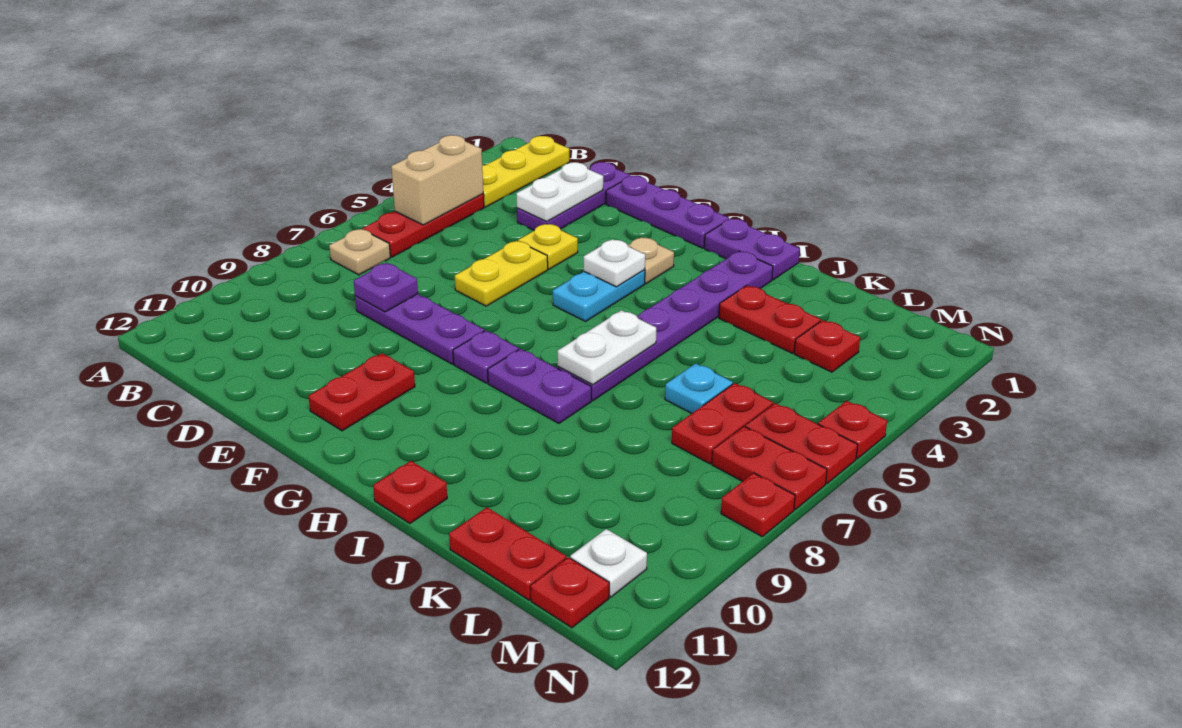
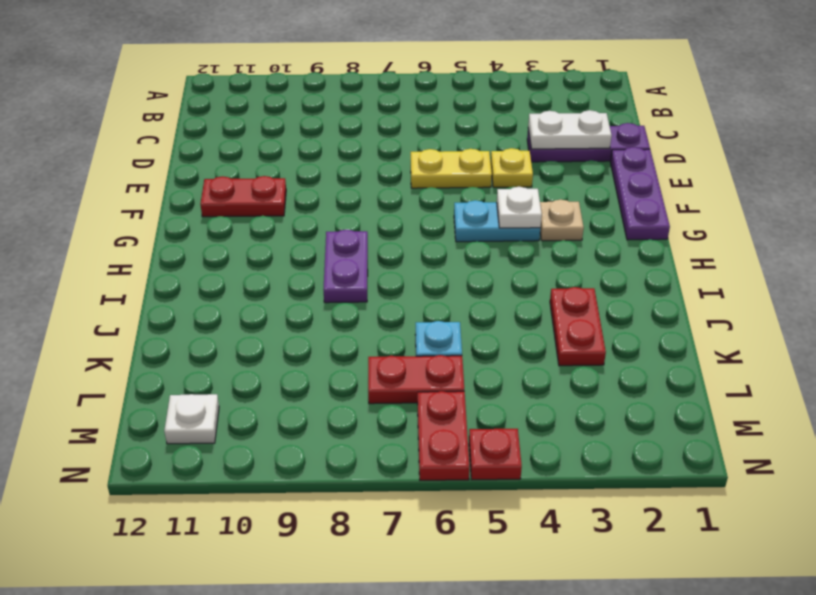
none -> yellow plate B1:B3 level 1
none -> red plate B4:B6 level 1
none -> tan plate B7 level 1
none -> purple plate D8:F8 level 1

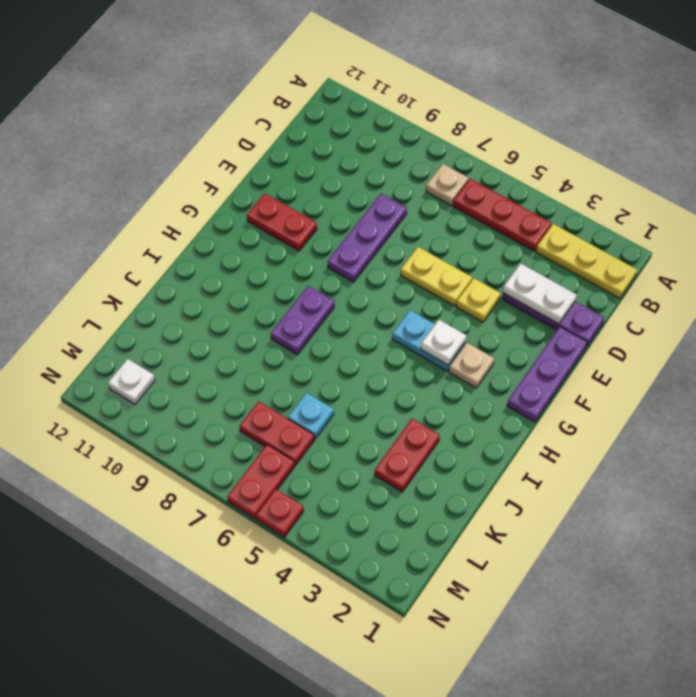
none -> purple plate G8 level 1
none -> purple plate H1:I1 level 1
none -> purple plate I2:I7 level 1
none -> red plate I12 level 1

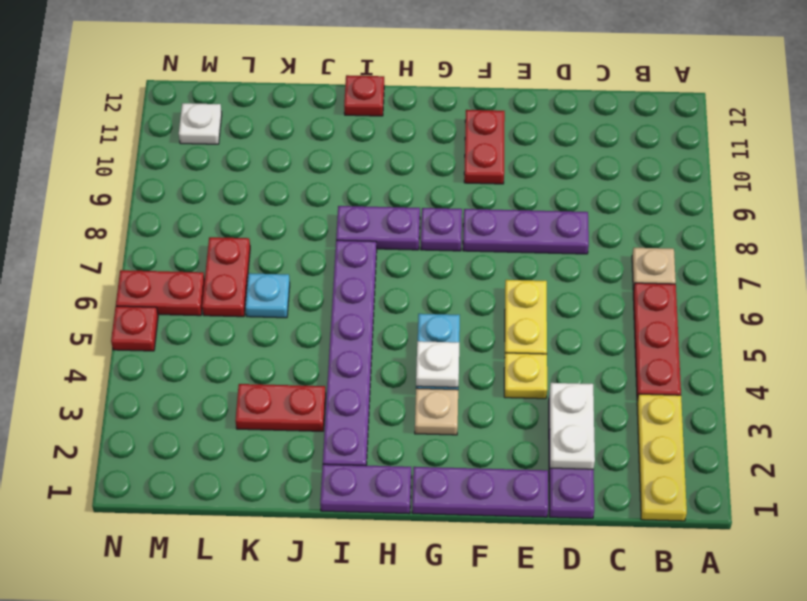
none -> red plate K12:L12 level 1
none -> red plate L3 level 1
none -> red plate M7:N7 level 1
none -> red plate M12 level 1

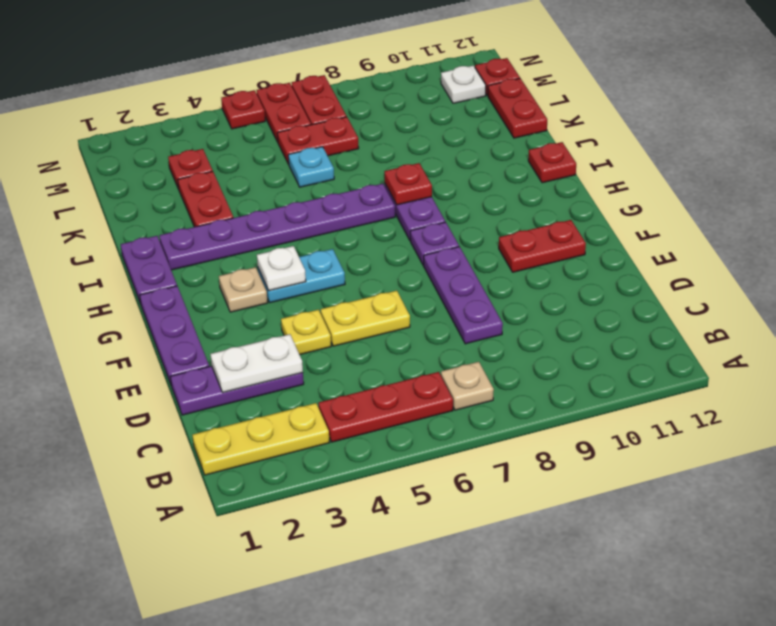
red plate I8 level 2 -> red plate N8 level 1
none -> tan brick B4:B5 level 2
none -> purple plate D8 level 2
none -> white plate I6:I7 level 2

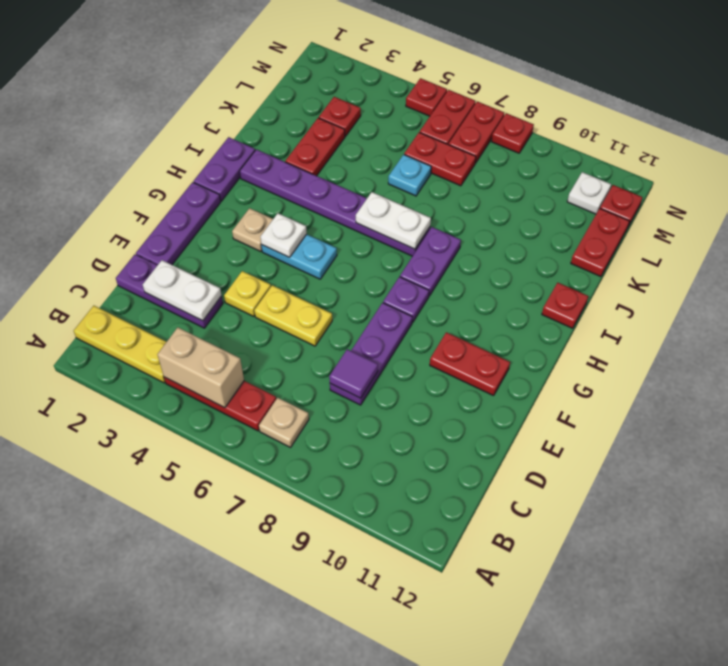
purple tile D8 level 2 -> purple plate D8 level 2

